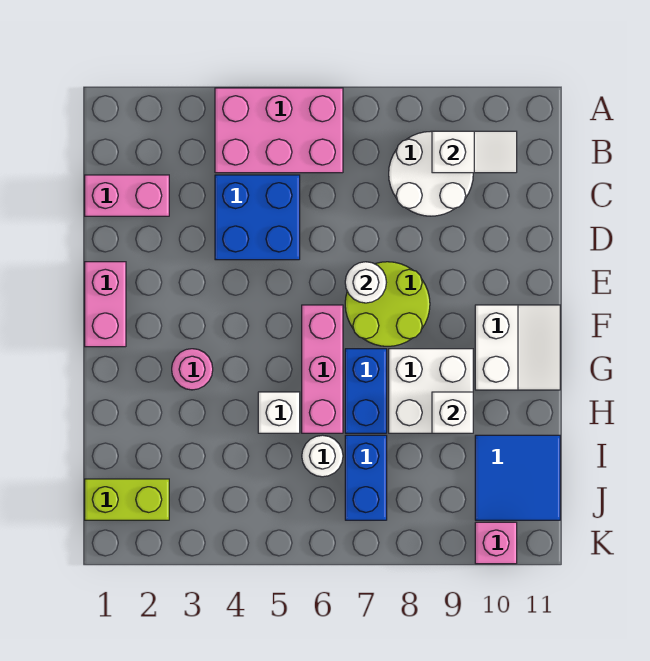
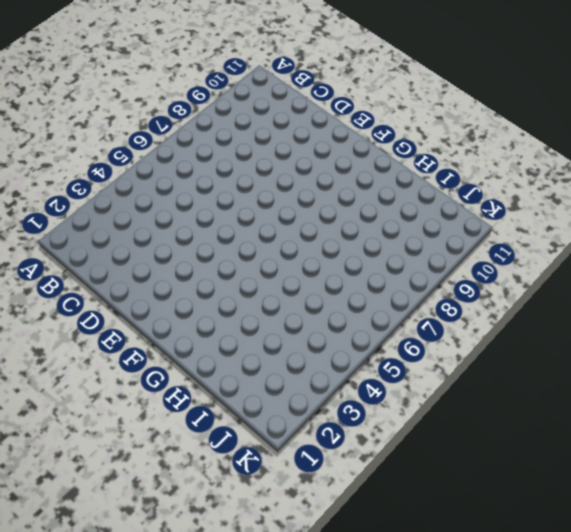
none -> pink brick A4:B6 level 1
none -> white round brick B8:C9 level 1
none -> pink brick C1:C2 level 1

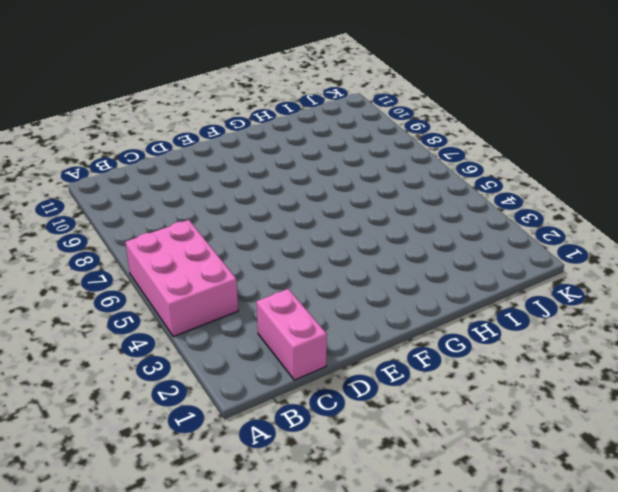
none -> white round brick B8:C9 level 1
none -> blue brick C4:D5 level 1
none -> pink brick E1:F1 level 1

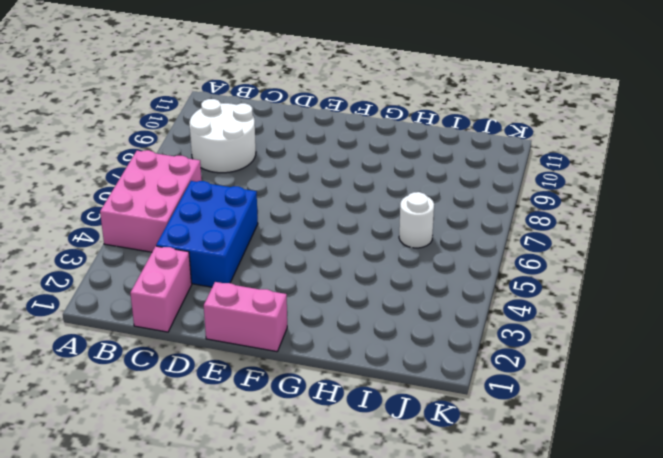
blue brick C3:D5 level 1 -> blue brick C4:D5 level 1
none -> lime round brick E7:F8 level 1
none -> pink brick F6:H6 level 1
none -> white slope F10:G11 level 1 top 10

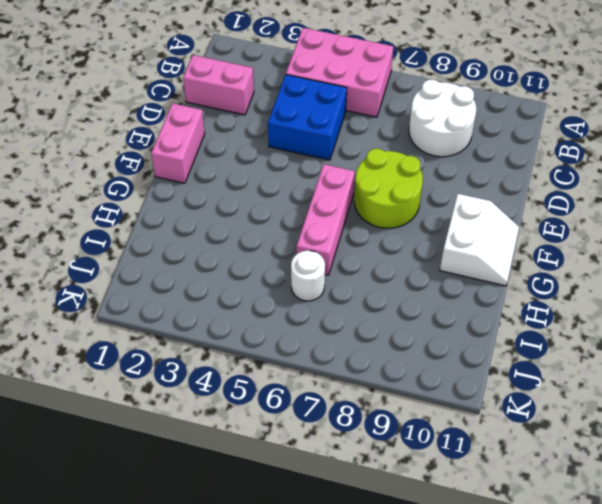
none -> pink round brick G3 level 1
none -> blue brick G7:H7 level 1
none -> white brick G8:H9 level 1

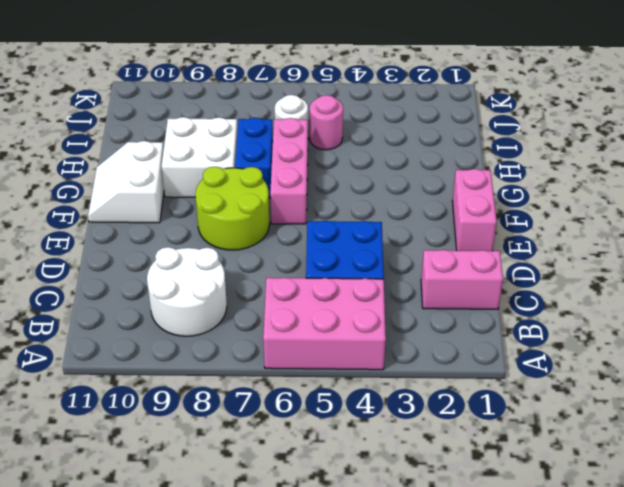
pink round brick I5 level 1 -> pink round brick G3 level 1
none -> white brick H5 level 1
none -> blue brick I7:J7 level 1
none -> blue tile I10:J11 level 1

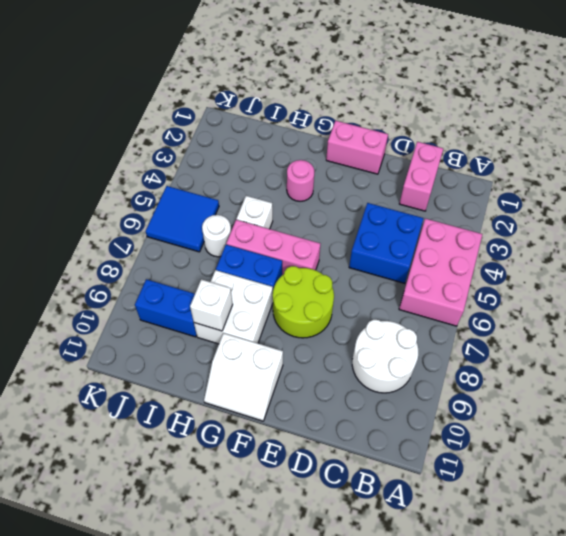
blue brick I9:J9 level 1 -> blue brick I7:J7 level 1
blue tile J5:K6 level 1 -> blue tile I10:J11 level 1
none -> lime brick J1:J2 level 1
none -> pink brick K10 level 1
none -> white slope B9:B10 level 2 top 9

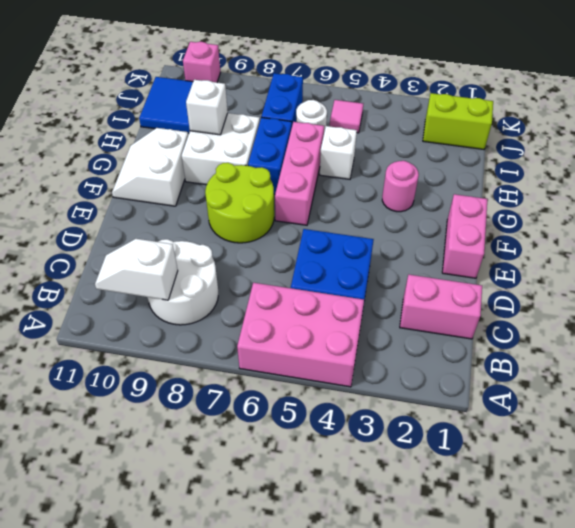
pink tile J5 level 1 -> none
none -> white round brick E7 level 2

